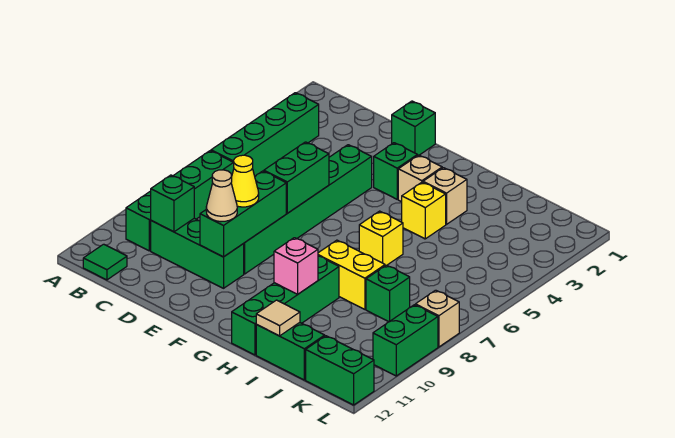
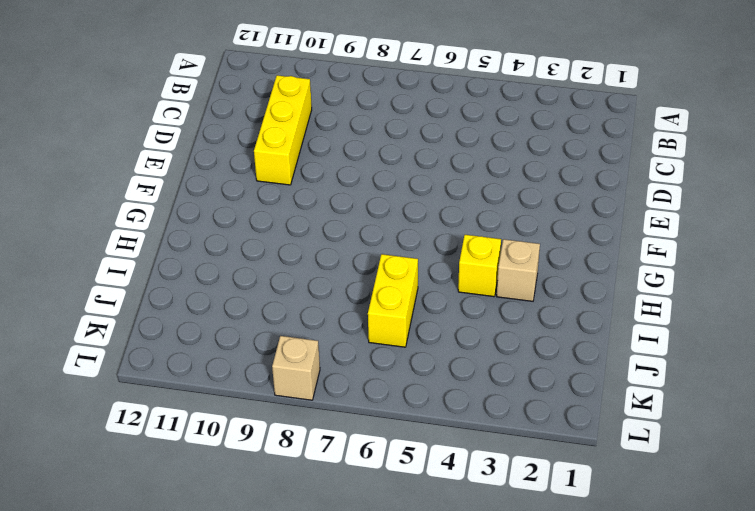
yellow brick C10:E10 level 1 -> green brick C10:E10 level 1
yellow brick I6:J6 level 1 -> yellow brick H8:I8 level 1
none -> green brick B3:B6 level 1
none -> green brick B7:B10 level 1
none -> green tile B12 level 1

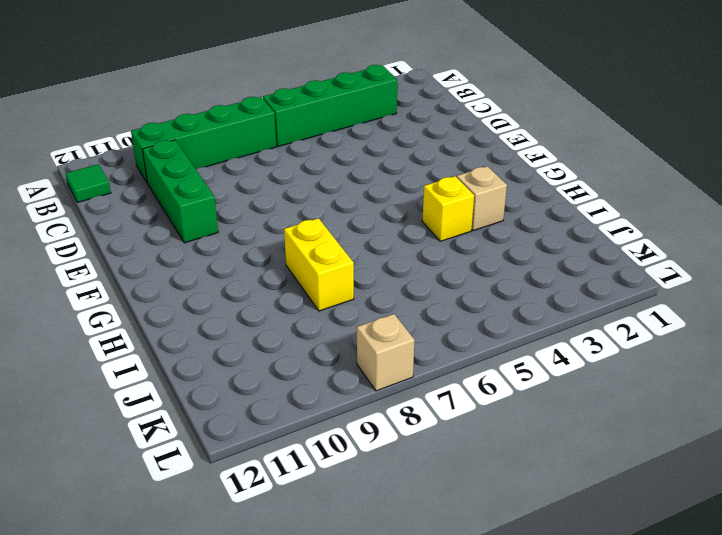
none -> green brick E1 level 1
none -> green brick E4:E9 level 1
none -> green brick F3 level 1

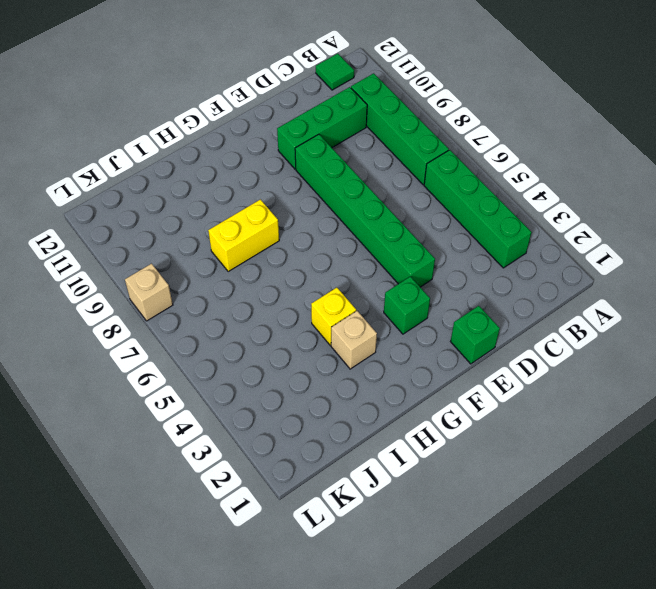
none -> tan brick G3 level 1
none -> yellow brick H6 level 1
none -> green brick H9:H12 level 1

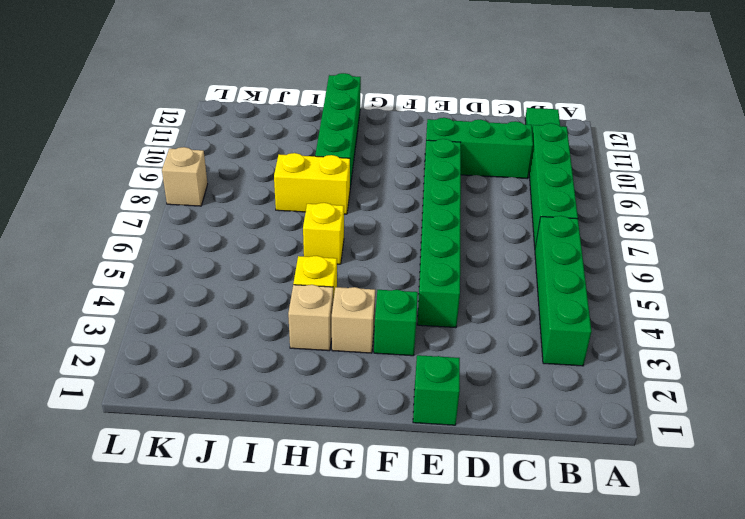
none -> green brick I12:J12 level 1
none -> green brick J8 level 1
none -> green brick K12:L12 level 1

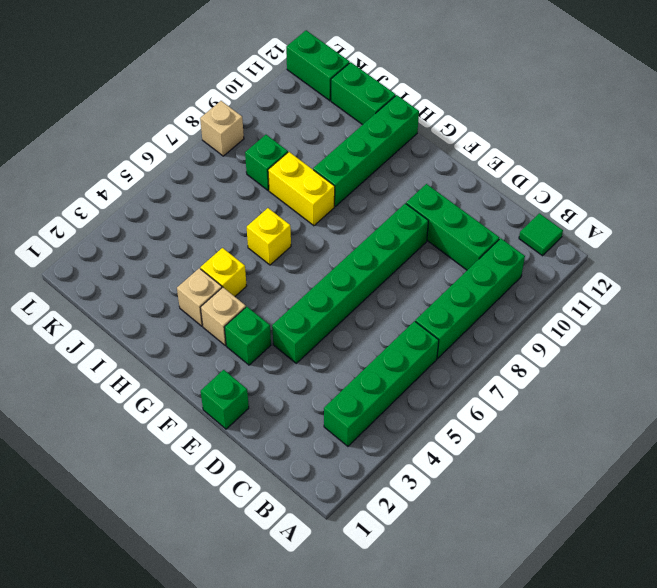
none -> green brick L9:L10 level 1
none -> green brick C10 level 2
none -> green brick E6:E7 level 2

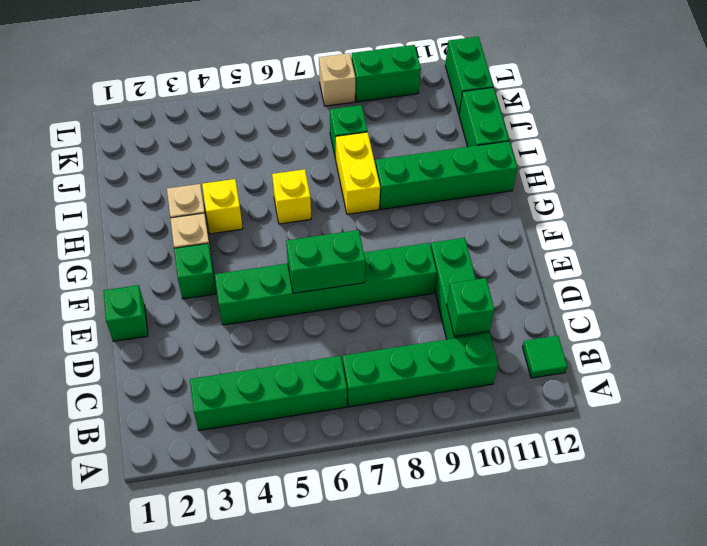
none -> green brick E8:E10 level 2
none -> pink brick H10 level 2
none -> tan tile I12 level 2

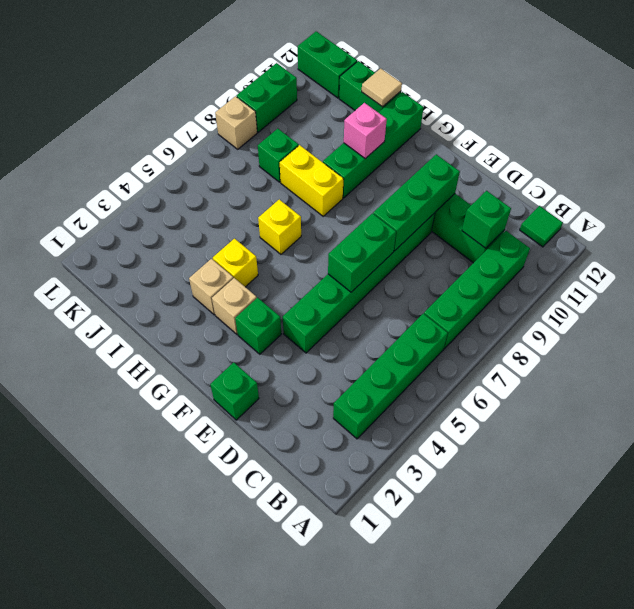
none -> yellow cone E9 level 3
none -> tan cone E10 level 3

